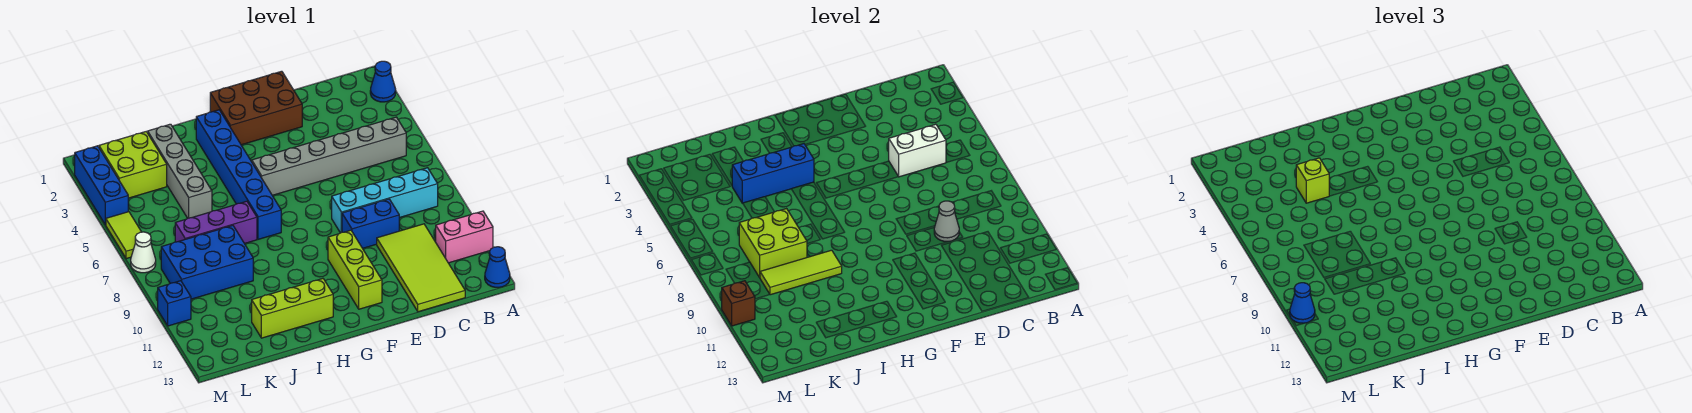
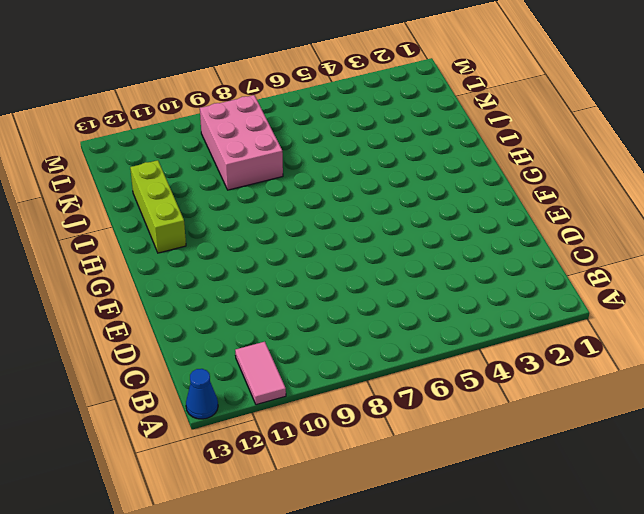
pink tile A11:B11 level 1 -> pink brick A11:B11 level 1
pink brick J8:L9 level 1 -> blue brick J8:L9 level 1
none -> blue cone A2 level 1
none -> grey brick B5:G5 level 1
none -> cyan brick B8:E8 level 1

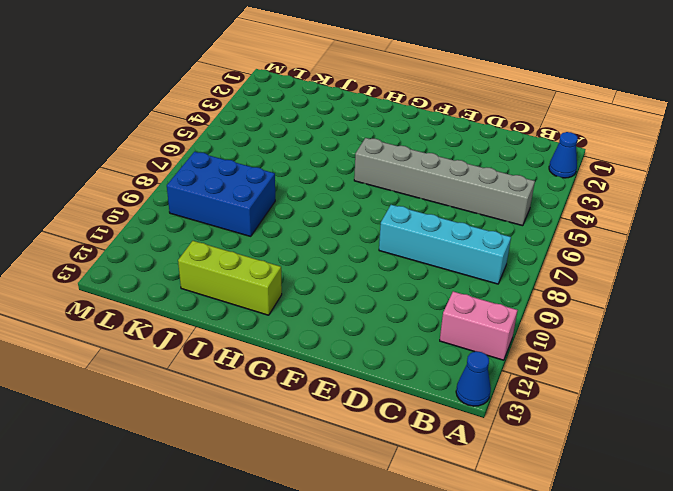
none -> lime tile C10:D13 level 1
none -> blue brick D9:E9 level 1
none -> brown brick E1:G2 level 1

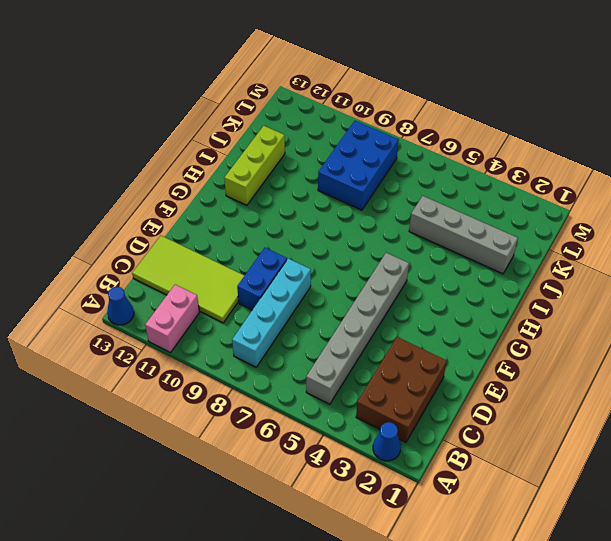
brown brick B2:D3 level 1 -> brown brick E1:G2 level 1
none -> lime brick F10:F12 level 1
none -> blue brick H2:H7 level 1
none -> purple brick I7:K7 level 1

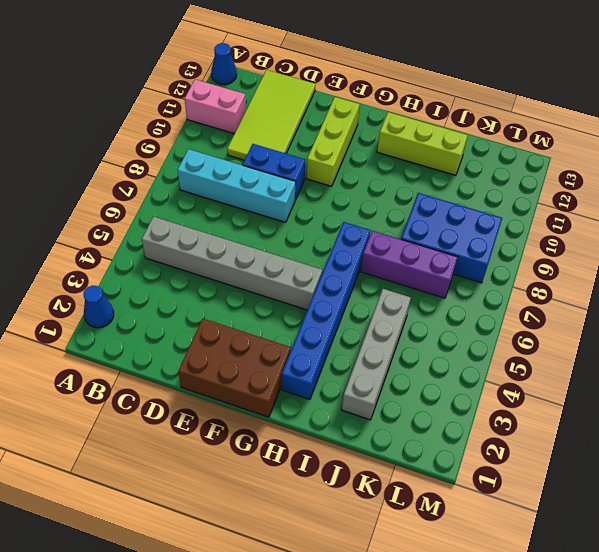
none -> lime brick K2:L3 level 1
none -> blue brick M2:M4 level 1
none -> lime tile M5:M6 level 1

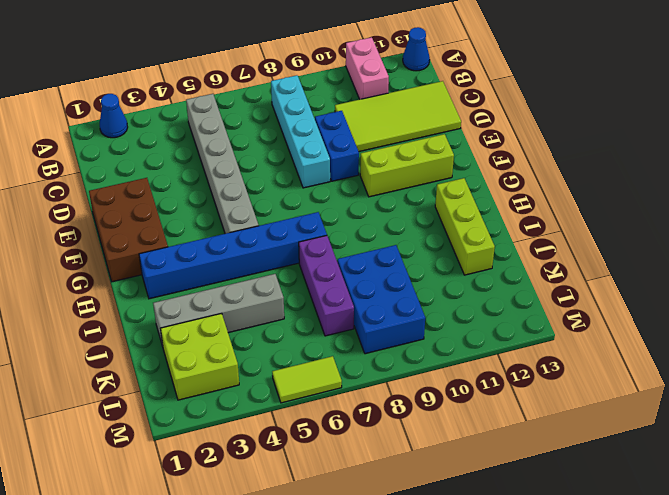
none -> blue brick M2:M4 level 1
none -> white cone M7 level 1
none -> blue brick M10 level 1

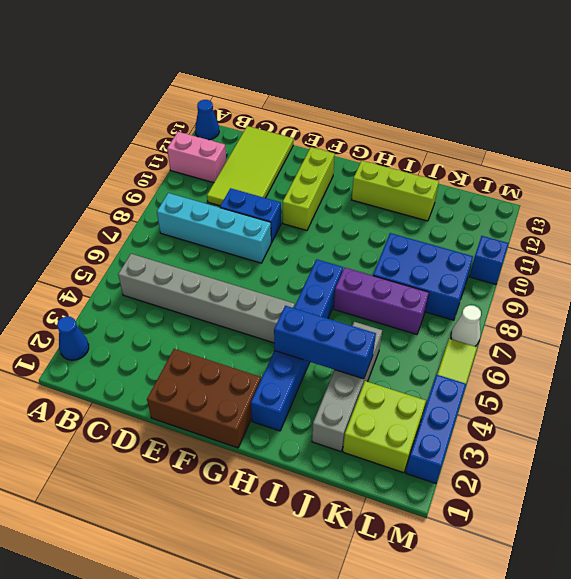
none -> white brick C5:D5 level 2
none -> grey cone D9 level 2
none -> lime tile I9:K9 level 2

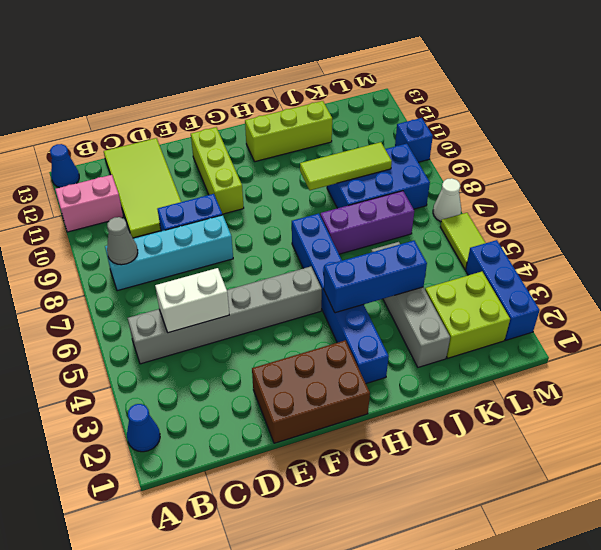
grey cone B8 level 2 -> grey cone D9 level 2
none -> lime brick J7:K8 level 2
none -> brown brick M10 level 2
none -> lime brick J4 level 3

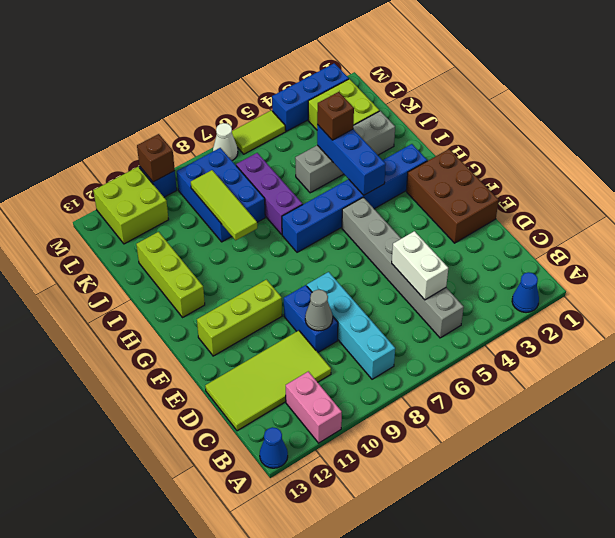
brown brick J4 level 3 -> lime brick J4 level 3
lime brick L11:M12 level 1 -> lime brick J7:K8 level 2
none -> blue cone M10 level 3

